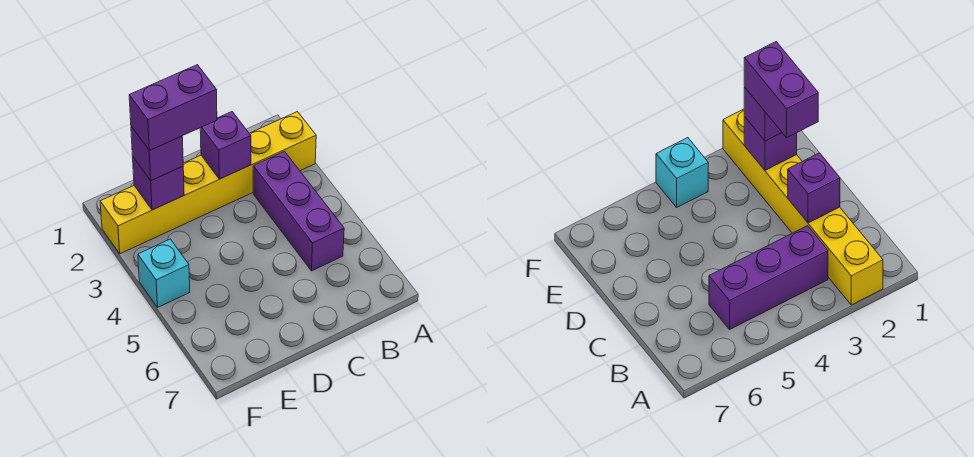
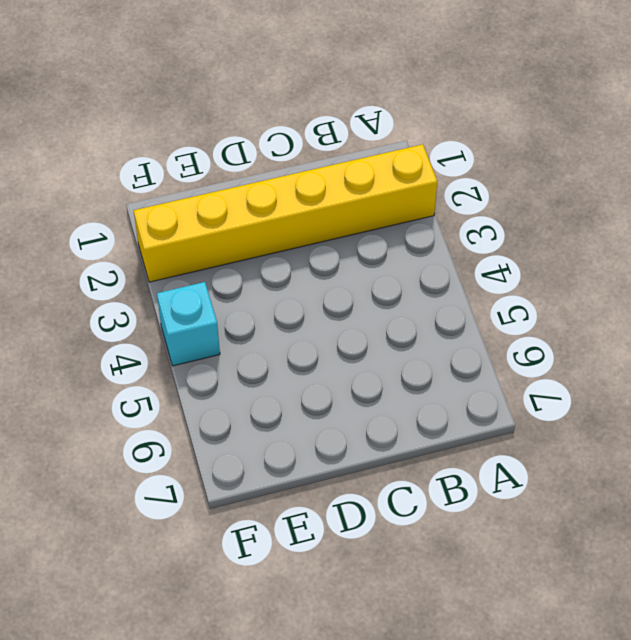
none -> purple brick B3:B5 level 1
none -> purple brick C2 level 2

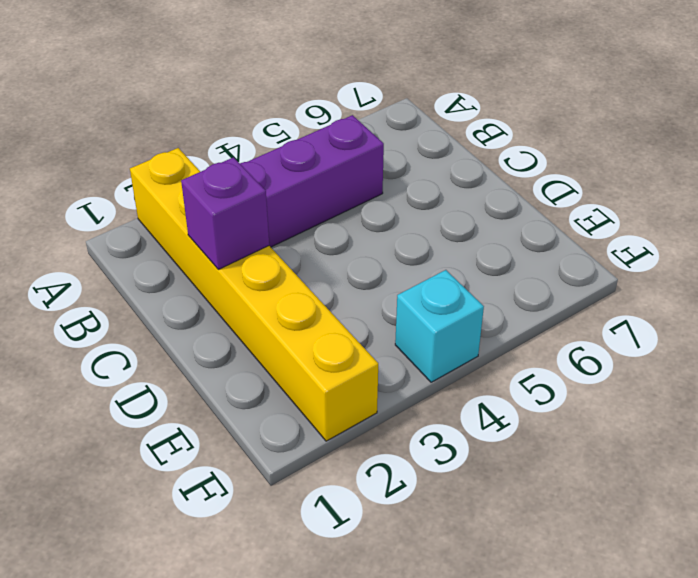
none -> purple brick E2 level 2
none -> purple brick E2 level 3

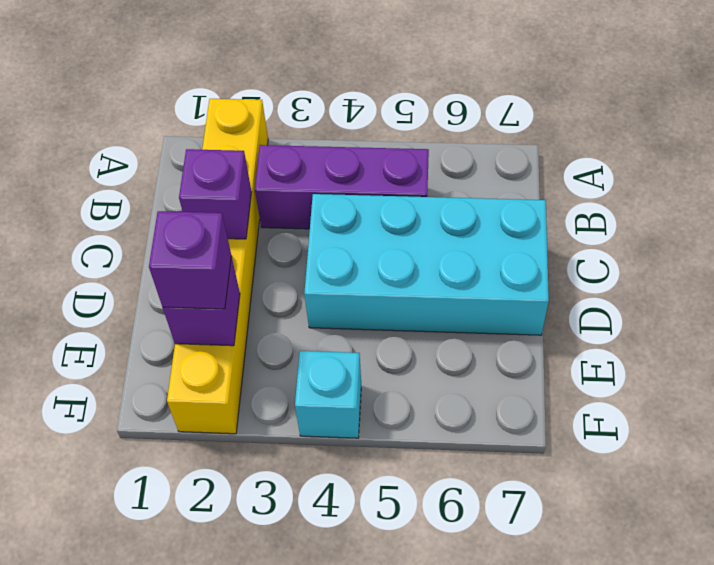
cyan brick C4:D7 level 1 -> none
none -> purple brick D2:E2 level 4

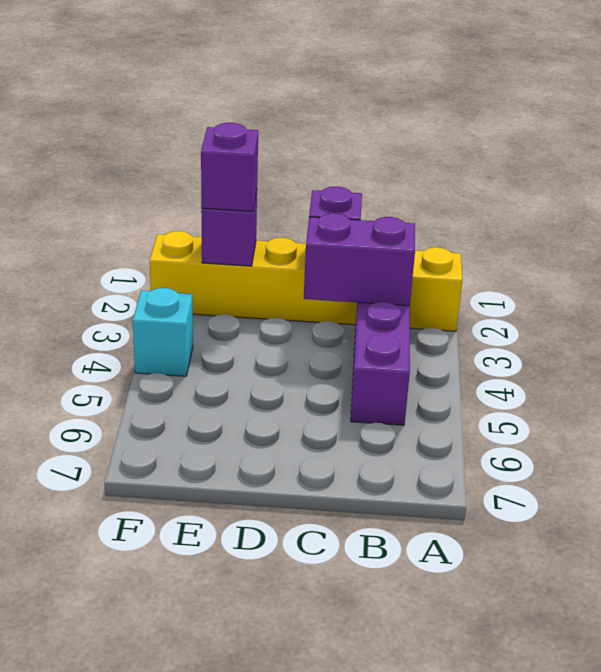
purple brick B3:C3 level 2 -> purple brick D2:E2 level 4

